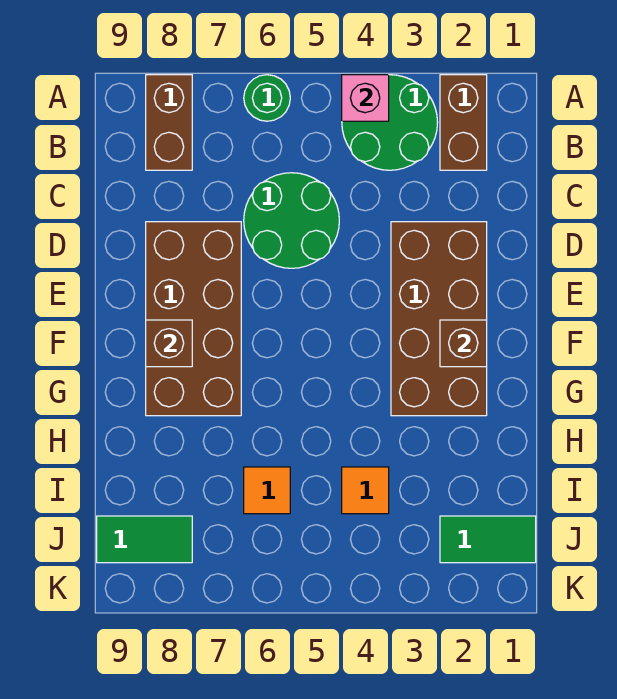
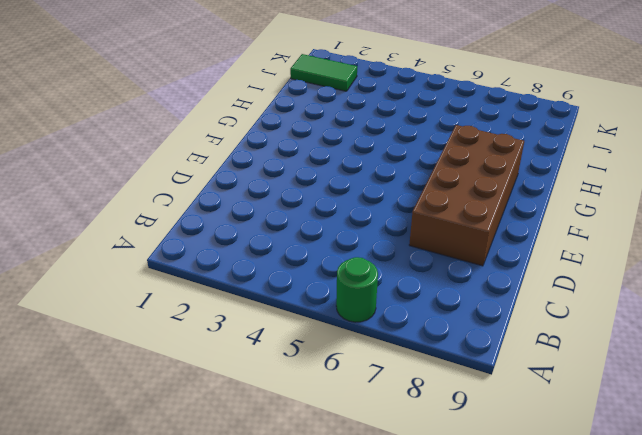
none -> brown brick A2:B2 level 1
none -> green round brick A3:B4 level 1
none -> brown brick A8:B8 level 1

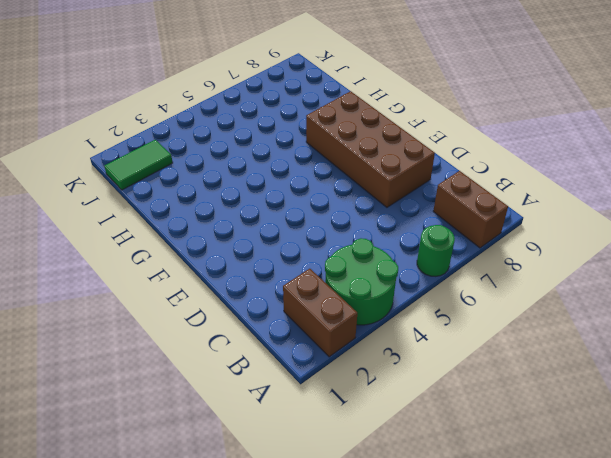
none -> green round brick C5:D6 level 1
none -> brown brick D2:G3 level 1
none -> orange tile I4 level 1

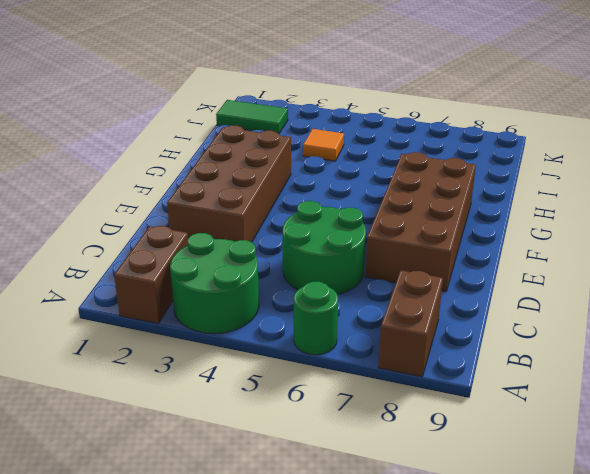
none -> orange tile I6 level 1
none -> green tile J8:J9 level 1
none -> pink brick A4 level 2

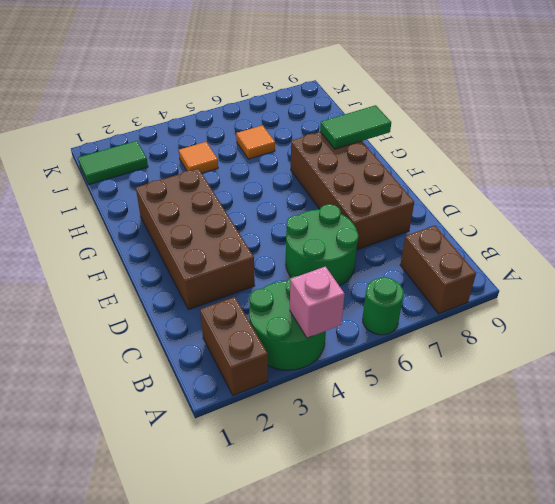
green tile G8:G9 level 2 -> green tile J8:J9 level 1
none -> brown brick F2 level 2
none -> brown brick F8 level 2

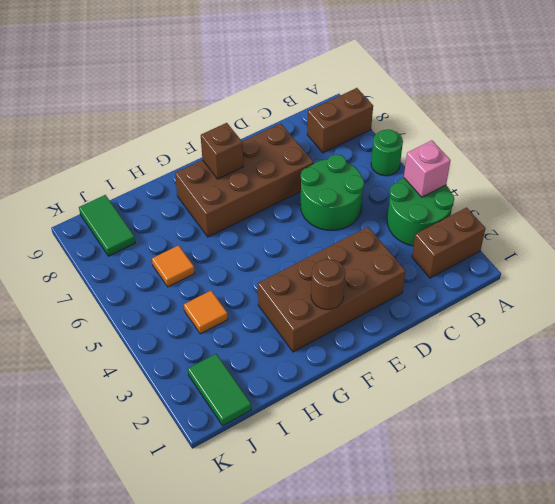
brown round brick F2 level 2 -> brown brick F2 level 2

